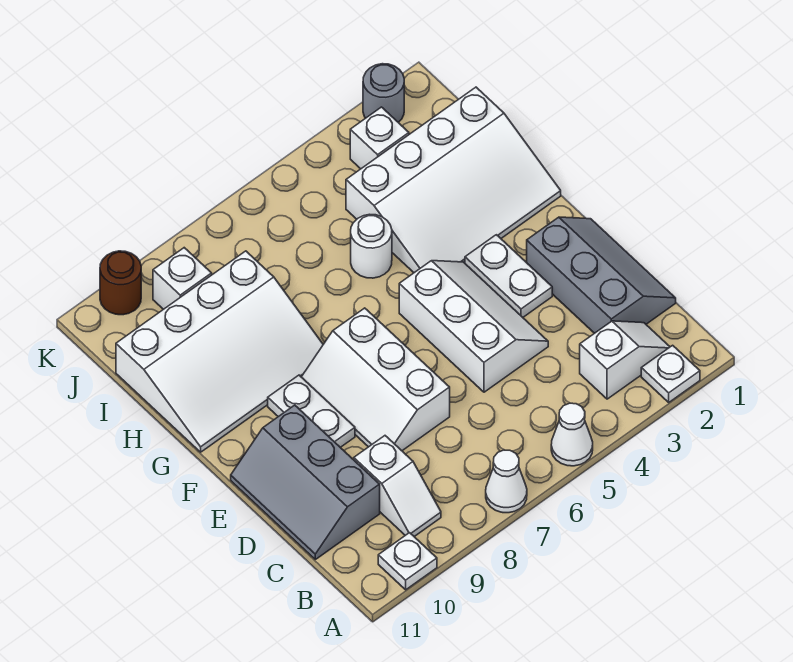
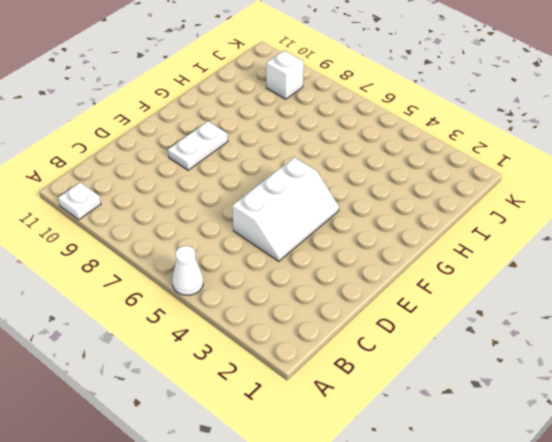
none -> white plate A2 level 1
none -> white cone A7 level 1
none -> white slope B2:B3 level 1 top 3

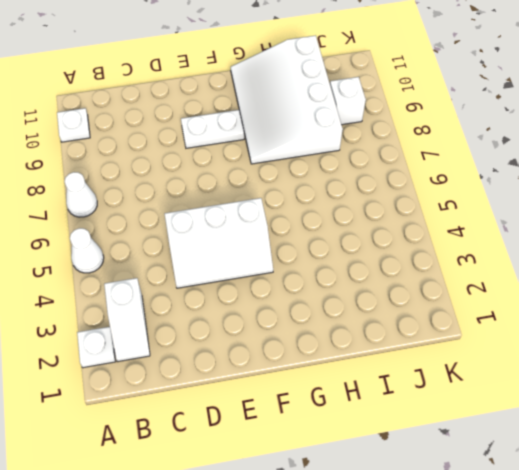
none -> white slope B9:C9 level 1 top C
none -> grey slope C1:E2 level 1 top 2
none -> grey slope C10:E11 level 1 top 10

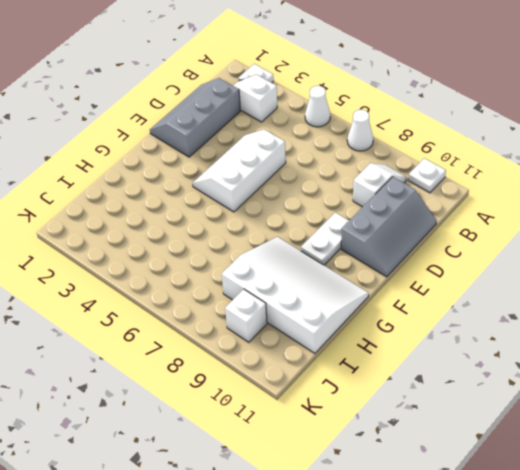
none -> white slope D7:F8 level 1 top 7
none -> white plate E3:F3 level 1
none -> white slope G1:I4 level 1 top I

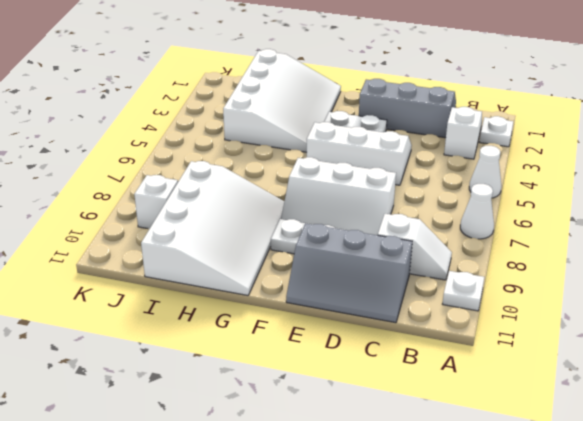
none -> white round brick H5 level 1
none -> white brick J3 level 1
none -> grey round brick K2 level 1

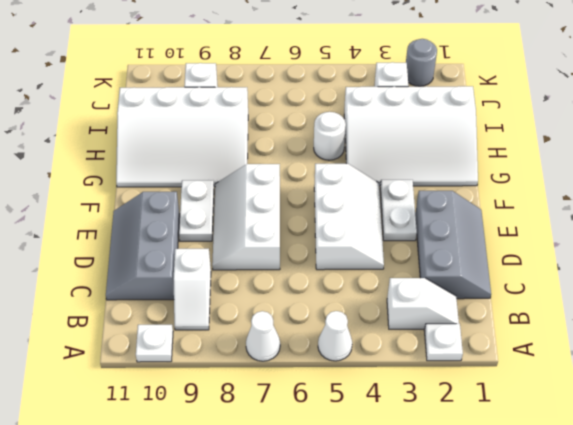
none -> brown round brick K10 level 1

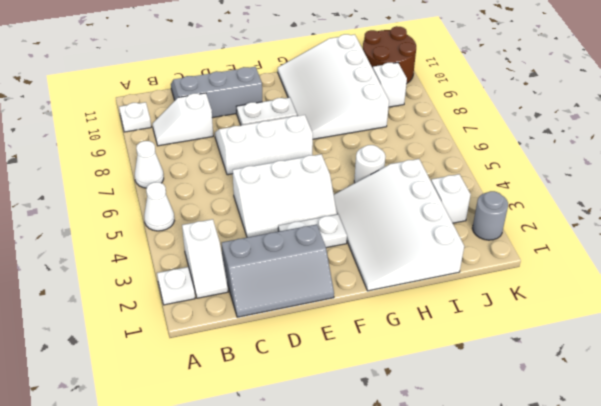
brown round brick J10:K11 level 1 -> brown round brick K10 level 1

